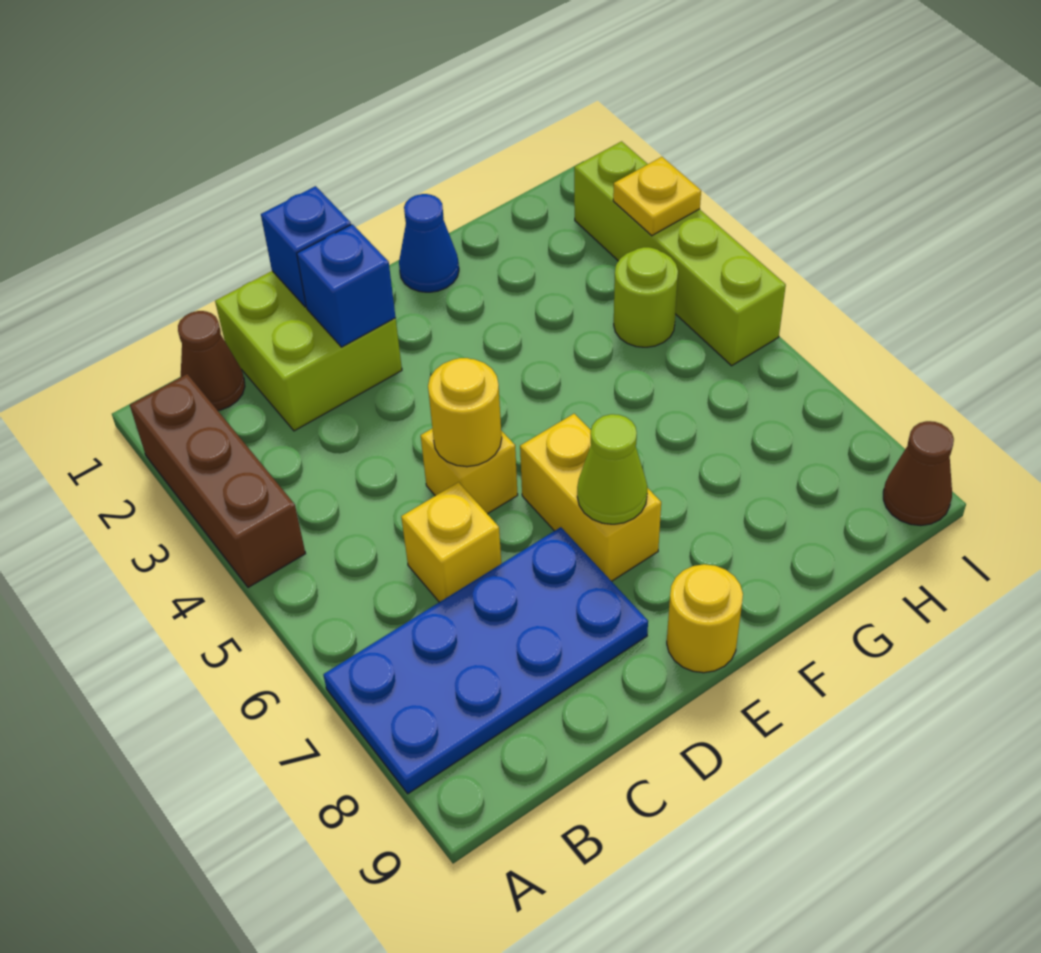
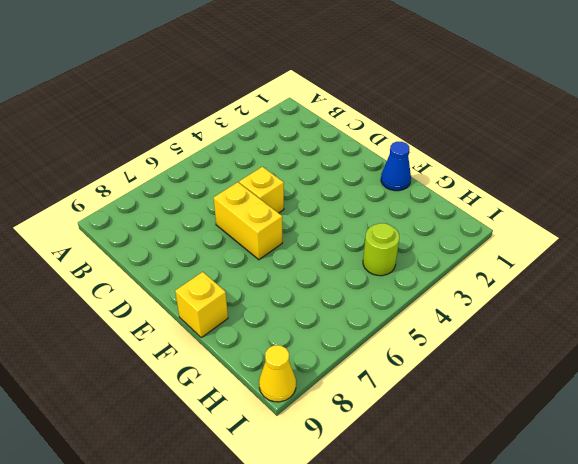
yellow brick D6:E6 level 1 -> yellow brick E6:E7 level 1
yellow brick F9 level 1 -> yellow brick C6 level 1
yellow cone I9 level 1 -> brown cone I9 level 1
none -> brown brick A2:A4 level 1
none -> blue plate A7:D8 level 1
none -> brown cone B1 level 1

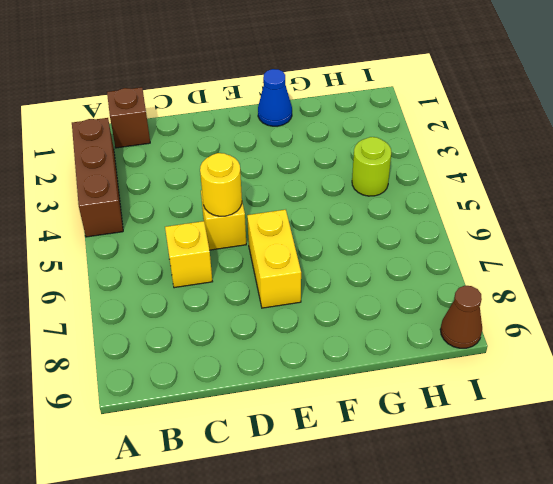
brown brick B1 level 1 -> brown cone B1 level 1
none -> blue plate A7:D8 level 1
none -> lime brick C1:D2 level 1
none -> yellow round brick E9 level 1

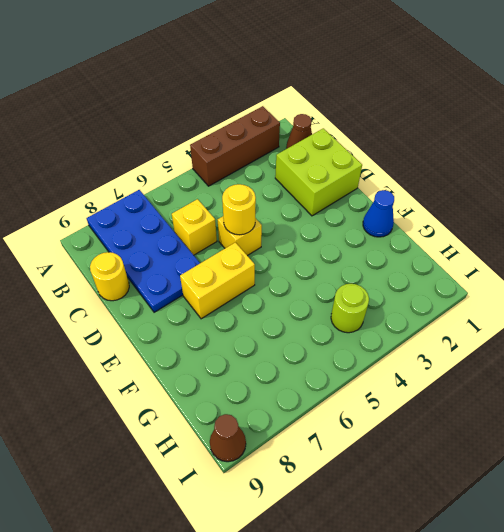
yellow round brick C9 level 1 -> yellow round brick E9 level 1
none -> lime brick I2:I5 level 1
none -> blue brick D1 level 2
none -> blue brick D2 level 2

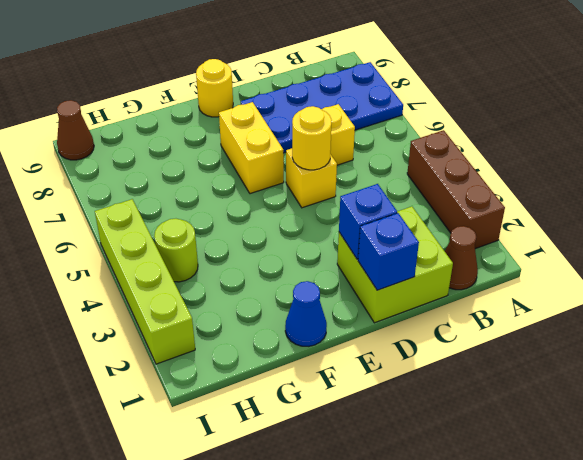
none -> lime cone E7 level 2
none -> yellow plate I3 level 2

